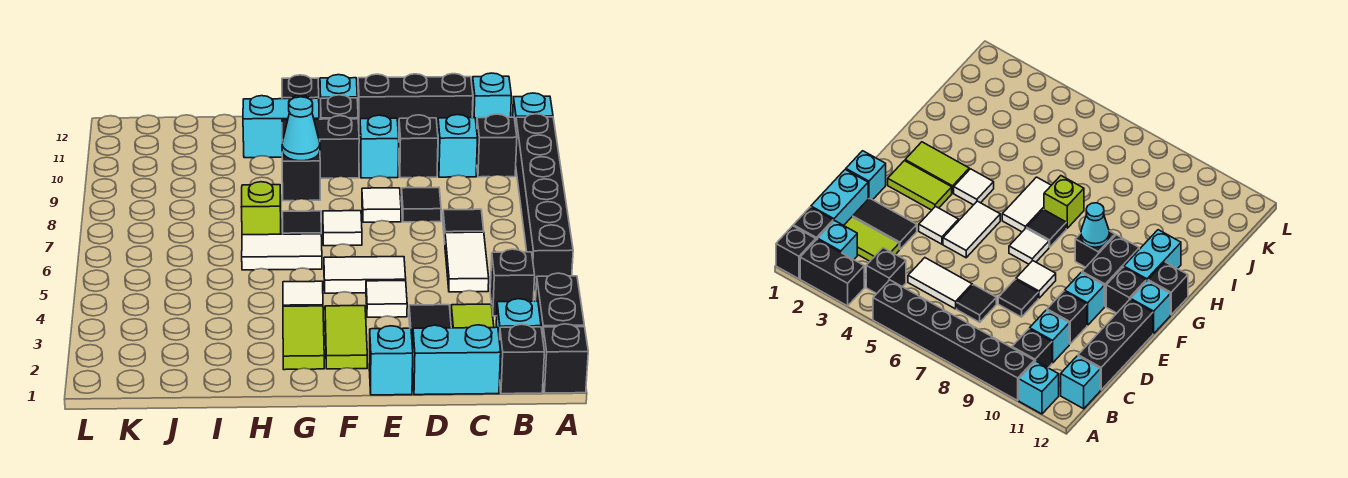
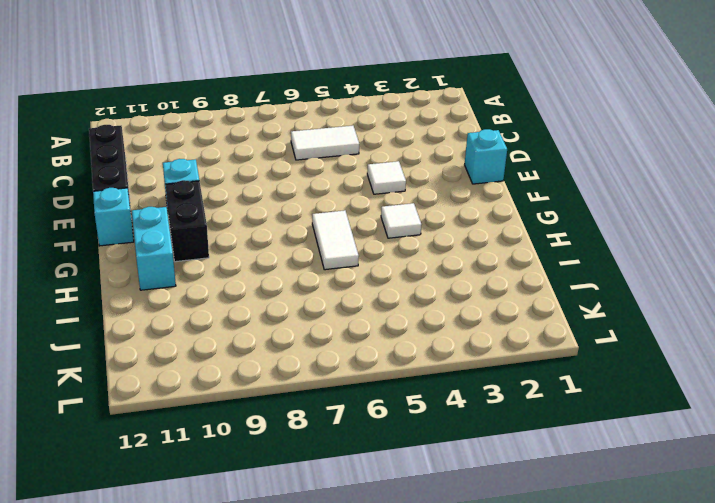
none -> black brick A1 level 1
none -> black brick A2:A3 level 1
none -> black brick A5:A10 level 1
none -> cyan brick A11 level 1

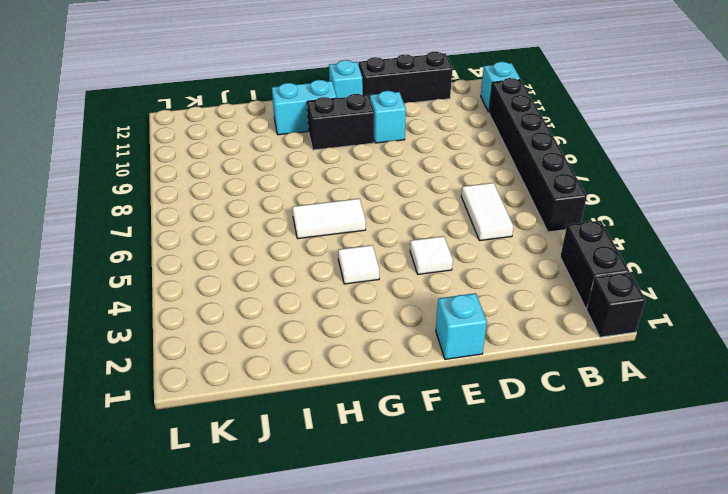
none -> black brick B1 level 1
none -> cyan brick B2 level 1
none -> black brick B4 level 1
none -> black brick B10 level 1

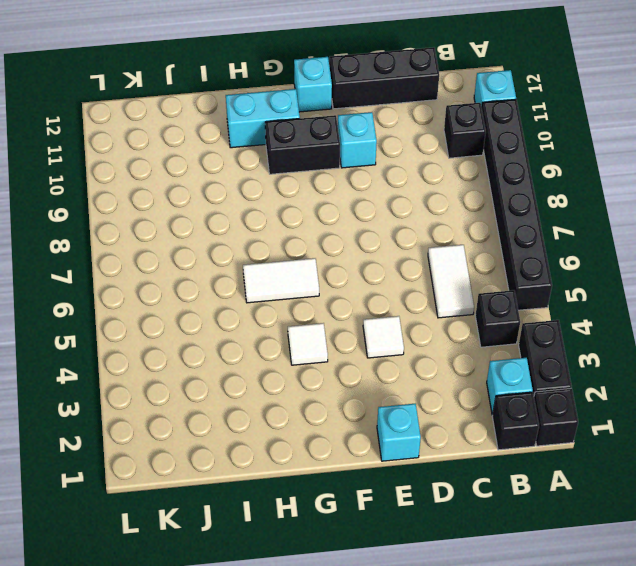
none -> cyan brick B12 level 1
none -> cyan brick C1:D1 level 1
none -> lime tile C2:C3 level 1
none -> black tile C7 level 1

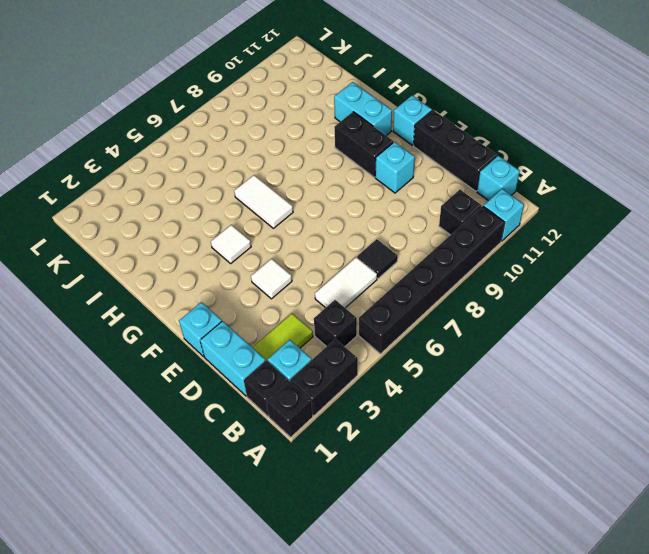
none -> cyan brick C10 level 1
none -> black tile D2:D3 level 1
none -> black tile D8 level 1
none -> black brick D10 level 1

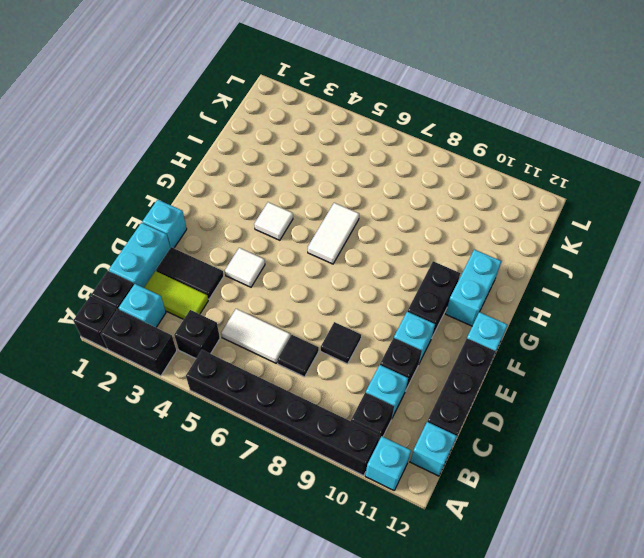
none -> white tile E5:F5 level 1
none -> white tile E8 level 1
none -> lime tile F2:F3 level 1
none -> white tile F7 level 1

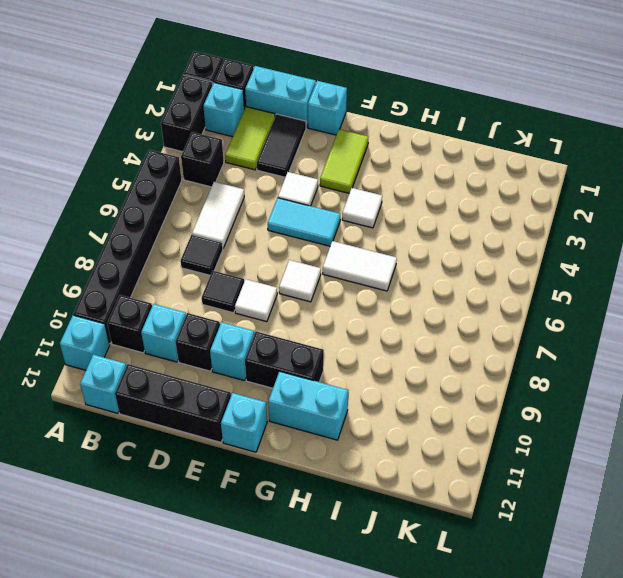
cyan tile E5:F5 level 1 -> white tile E5:F5 level 1
none -> black brick F11 level 1
none -> lime tile G2:G3 level 1
none -> black tile G7 level 1
none -> black brick G9 level 1

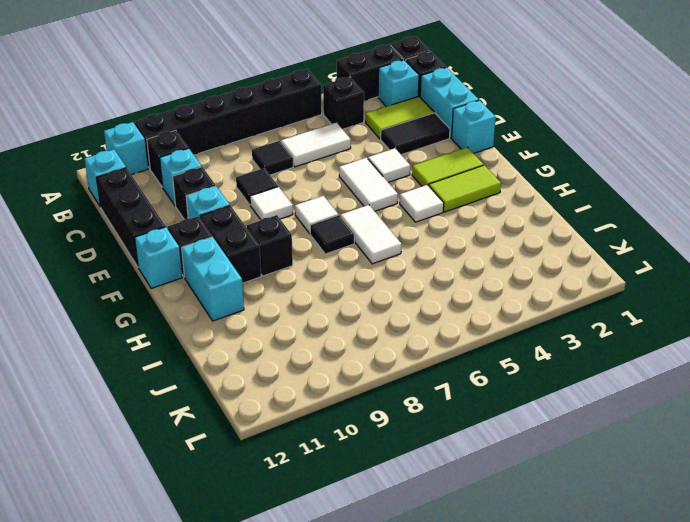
none -> black brick G12 level 1
none -> lime brick H7 level 1
none -> cyan cone G9 level 2

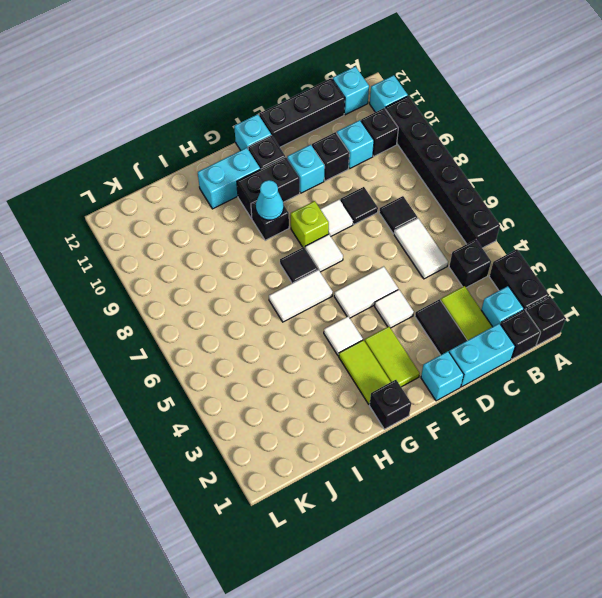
lime brick F8 level 1 -> lime brick H7 level 1
black brick G1 level 1 -> black brick G12 level 1

